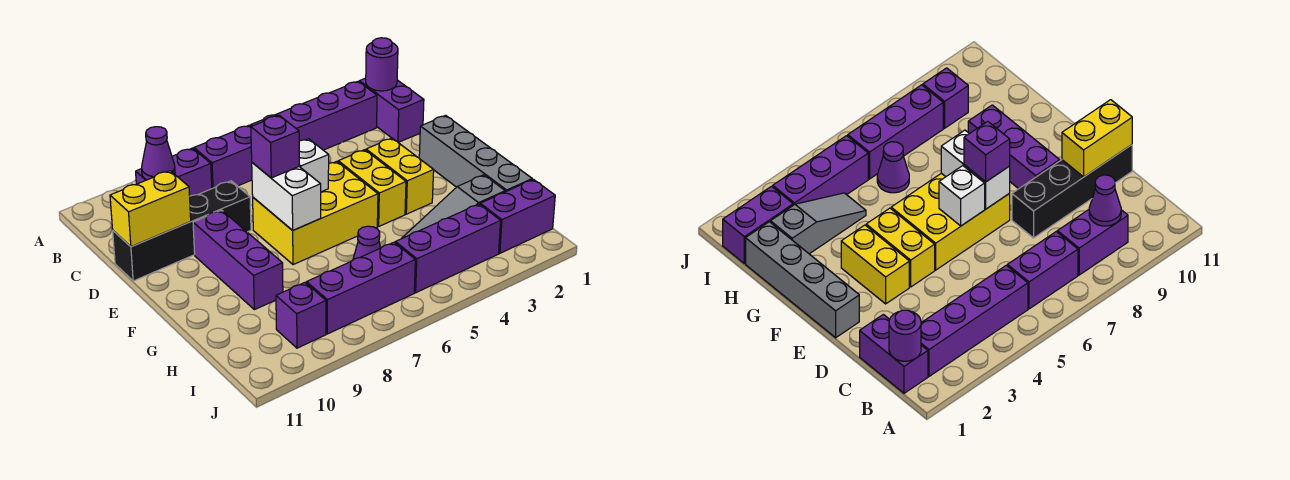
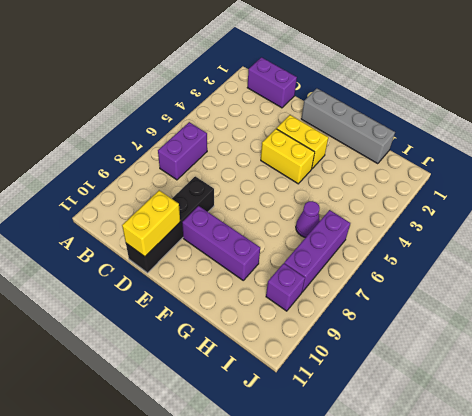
none -> purple brick B2:B5 level 1
none -> purple brick B8:B9 level 1
none -> yellow brick E5:F7 level 1

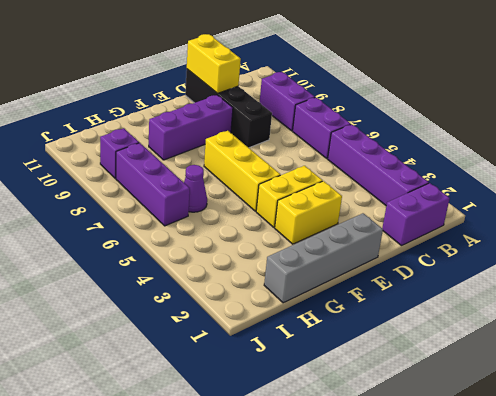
yellow brick F5:F7 level 1 -> yellow brick E5:F7 level 1
none -> grey slope H2:H4 level 1 top 2
none -> purple brick I1:I2 level 1
none -> purple brick I3:I5 level 1

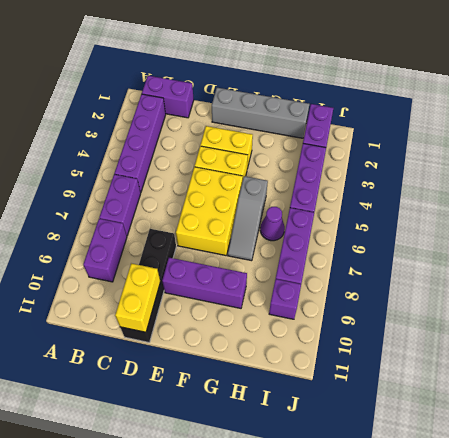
grey slope G5:G7 level 1 top 5 -> grey slope H2:H4 level 1 top 2
none -> purple round brick B1 level 2
none -> purple cone B9 level 2
none -> white brick E6 level 2

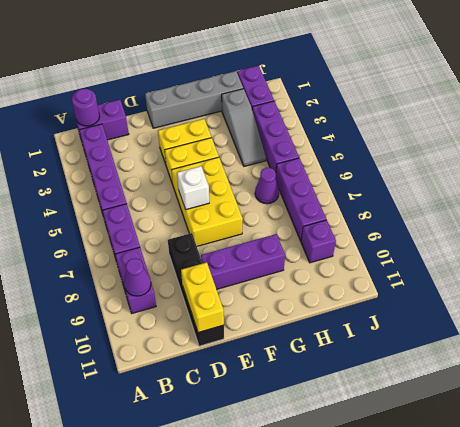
none -> white brick E7:F7 level 2
none -> purple brick E7 level 3

